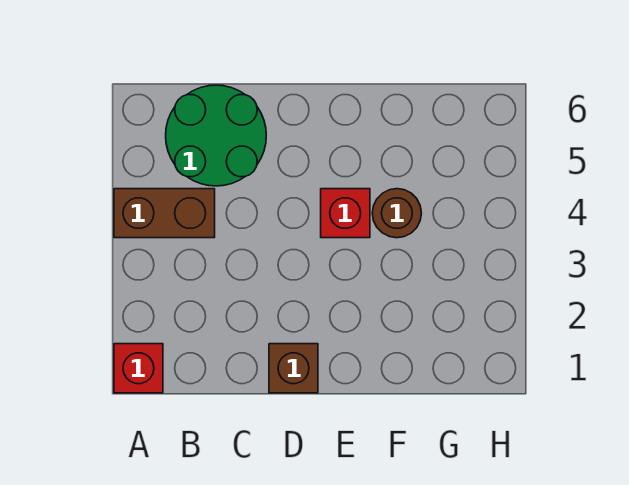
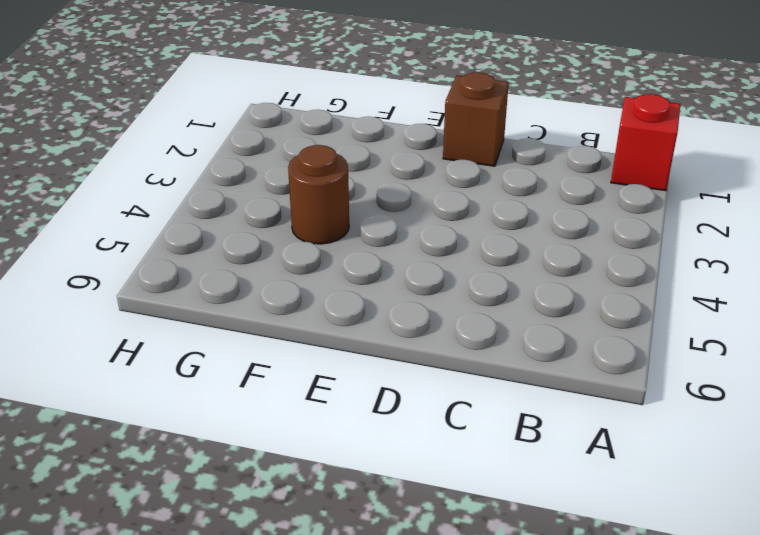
none -> brown brick A4:B4 level 1
none -> green round brick B5:C6 level 1

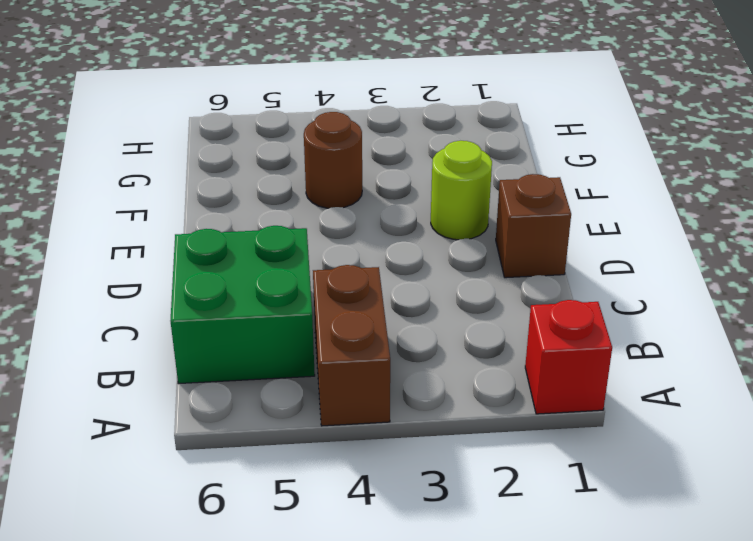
green brick B5:C6 level 1 -> green round brick B5:C6 level 1
lime round brick E2 level 1 -> none
none -> red brick E4 level 1

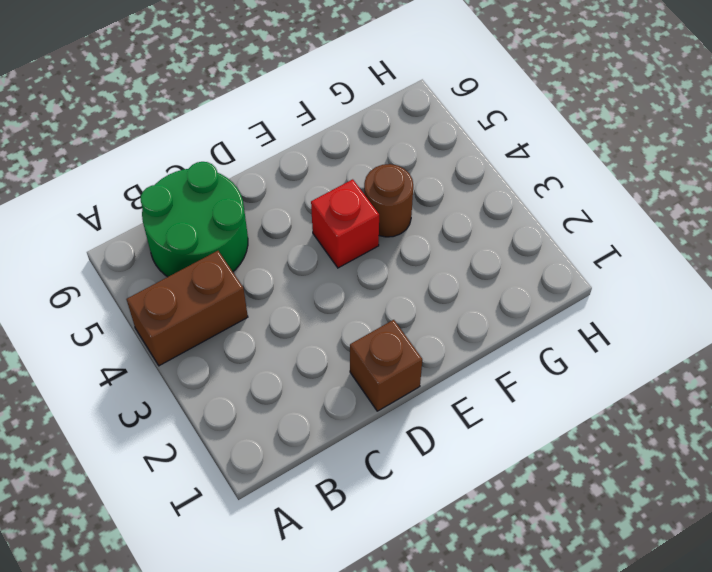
none -> red brick A1 level 1

